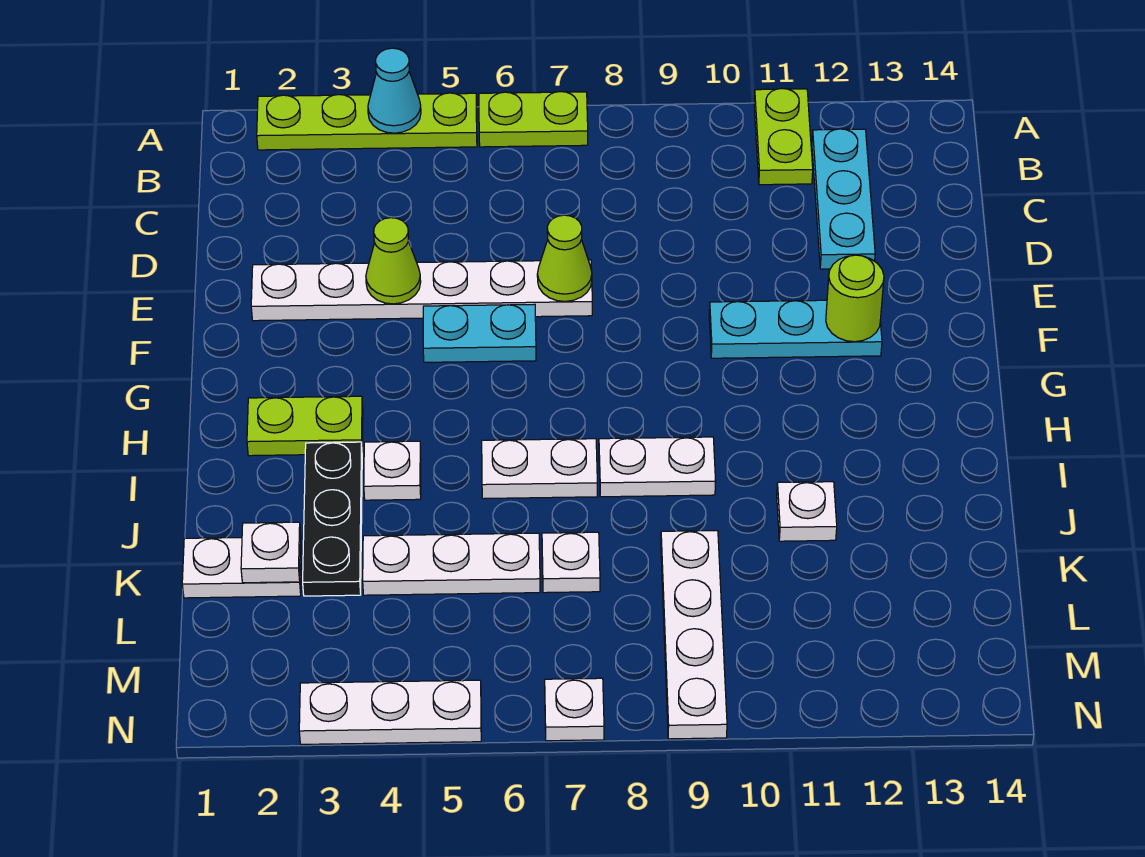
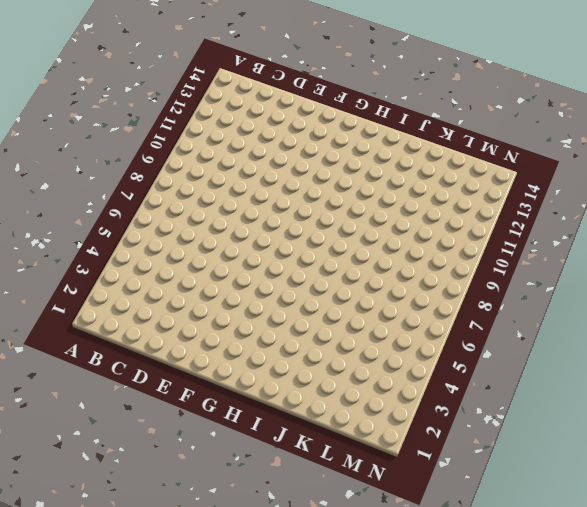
none -> lime plate A2:A5 level 1
none -> lime plate A6:A7 level 1
none -> lime plate A11:B11 level 1

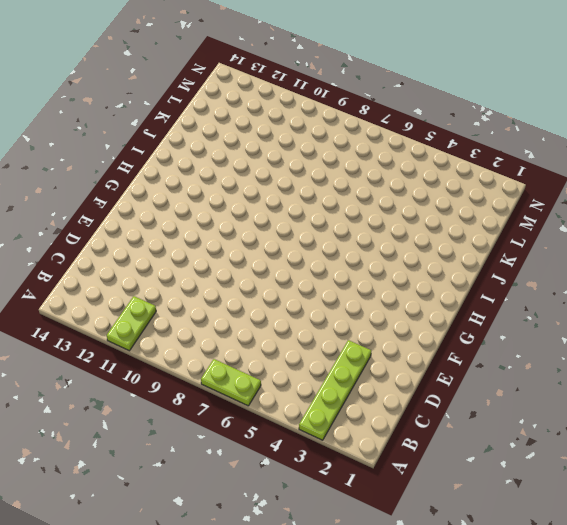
lime plate A3:D3 level 1 -> lime plate A2:A5 level 1
none -> cyan plate B12:D12 level 1
none -> white plate E2:E7 level 1
none -> cyan plate F5:F6 level 1

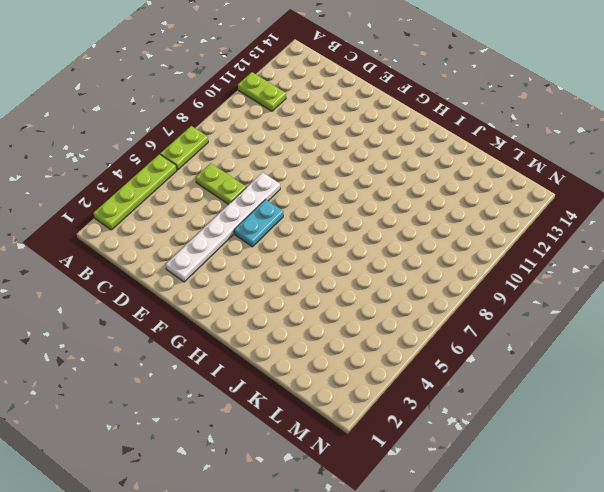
lime plate C6:D6 level 1 -> lime plate H2:H3 level 1
none -> cyan plate B12:D12 level 1
none -> cyan plate F10:F12 level 1
none -> black plate I3:K3 level 1

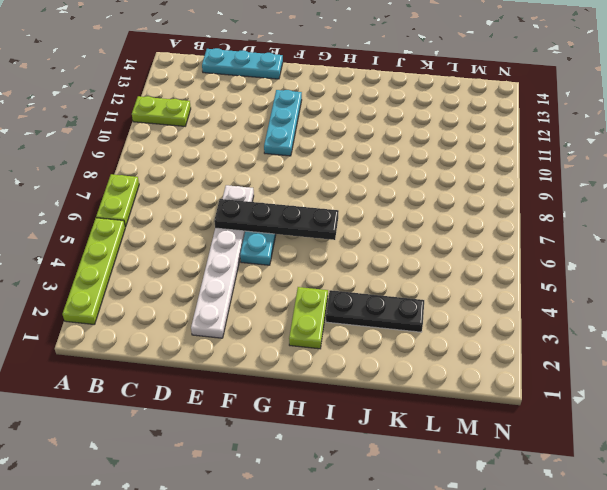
cyan plate C14:E14 level 1 -> cyan plate B12:D12 level 1
black plate E6:H6 level 2 -> none
none -> white plate I4 level 1
none -> white plate I6:I7 level 1
none -> white plate I8:I9 level 1

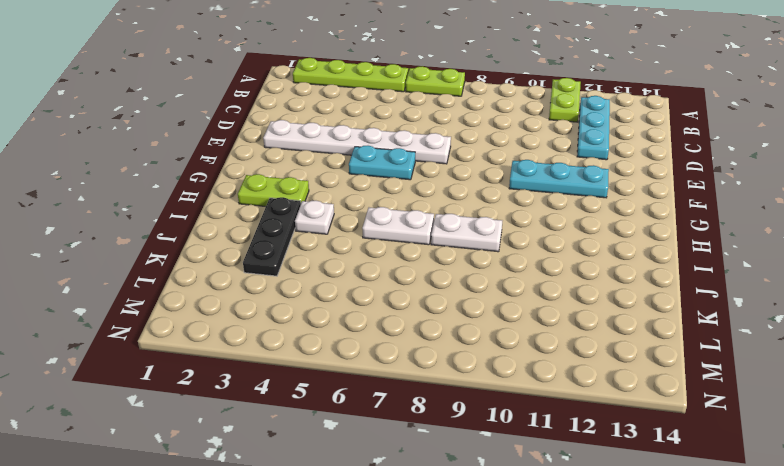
none -> white plate J11 level 1
none -> white plate K1:K2 level 1
none -> white plate K4:K6 level 1

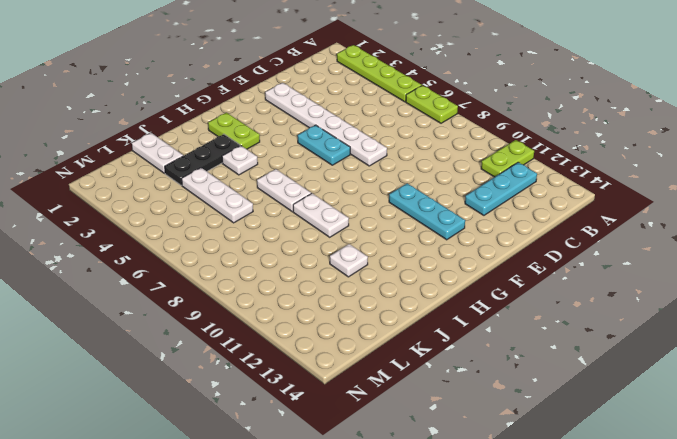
none -> white plate K7 level 1
none -> white plate K9:N9 level 1
none -> white plate N3:N5 level 1

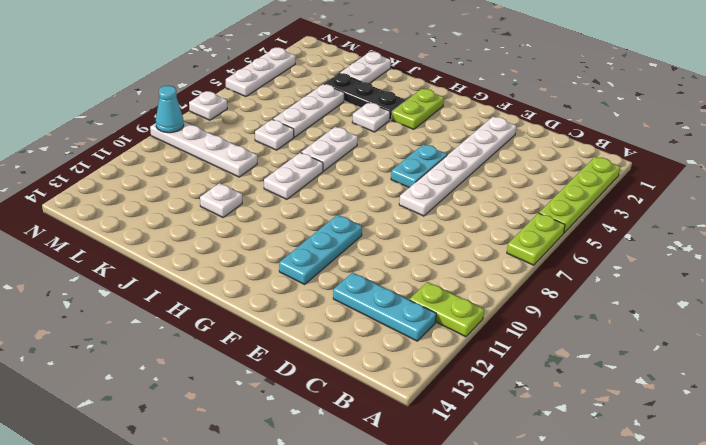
cyan cone N9 level 2 -> cyan cone A4 level 2
none -> lime cone E4 level 2
none -> lime cone E7 level 2
none -> lime round brick F12 level 2

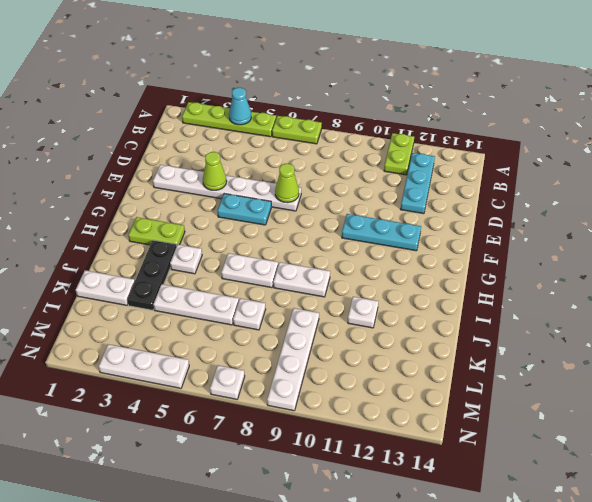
none -> lime round brick F12 level 2
none -> white plate K2 level 2

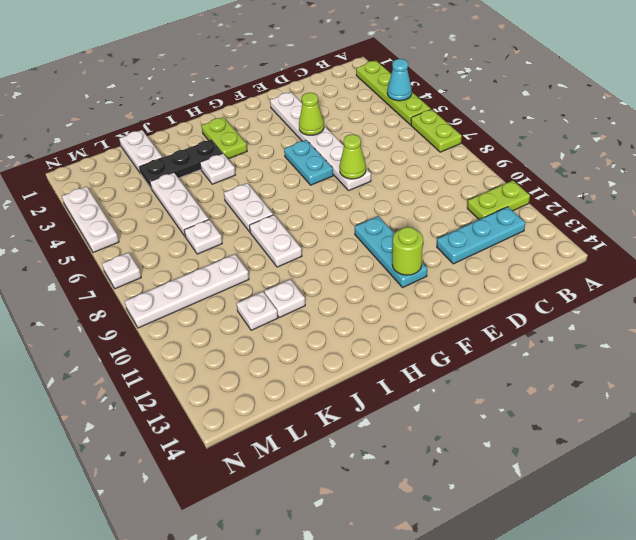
white plate K11 level 1 -> white plate K2 level 2

